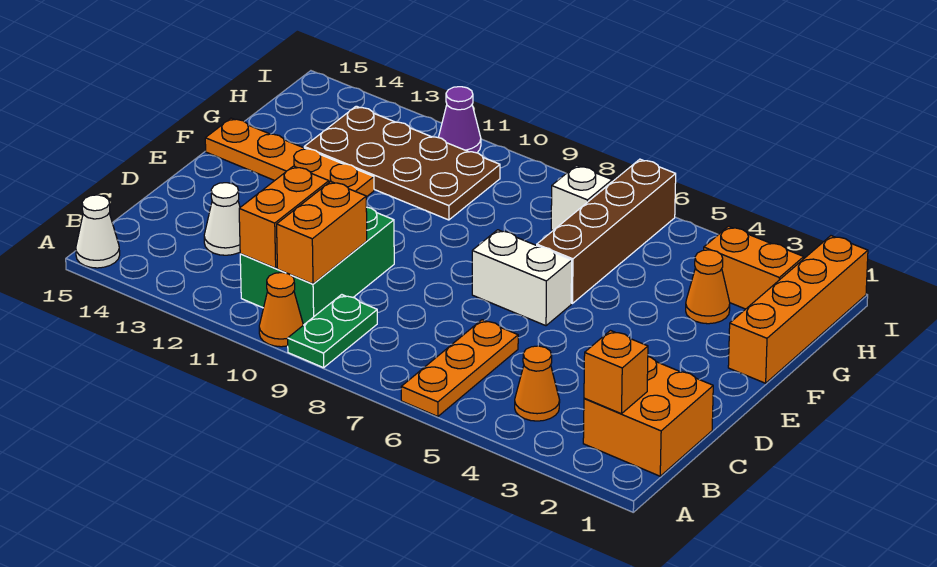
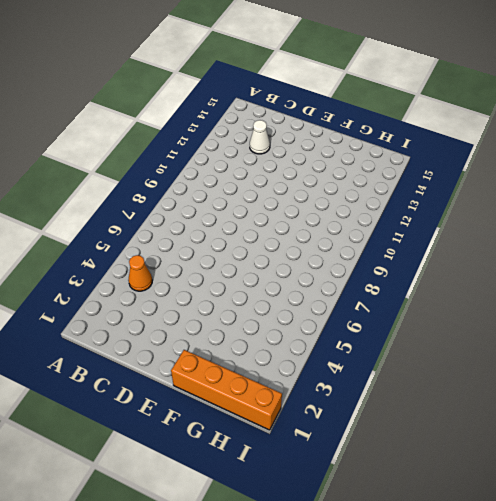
none -> orange plate A6:C6 level 1
none -> green plate A9:B9 level 1
none -> orange cone A10 level 1

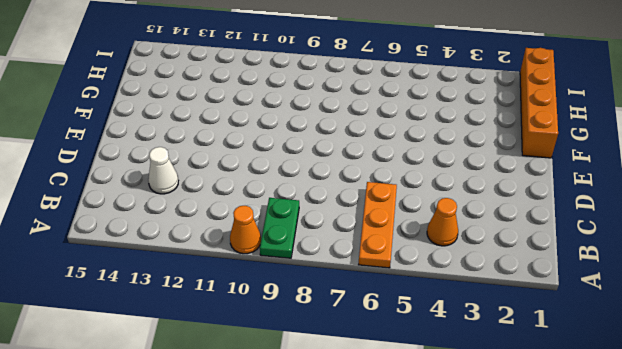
none -> white cone A15 level 1
none -> orange brick B1:C2 level 1
none -> green brick B10:D11 level 1

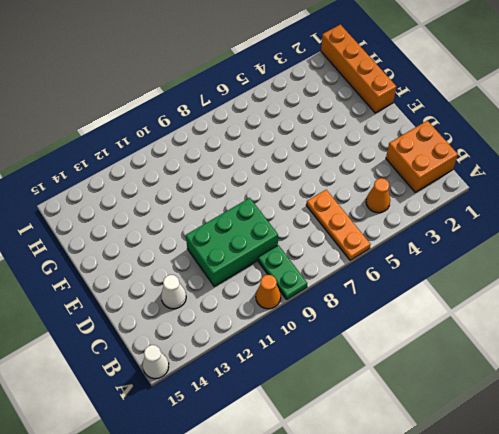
green brick C9:D11 level 1 -> green brick B10:D11 level 1
none -> white brick E6:E7 level 1
none -> brown brick F6:I6 level 1
none -> orange plate F12:F15 level 1

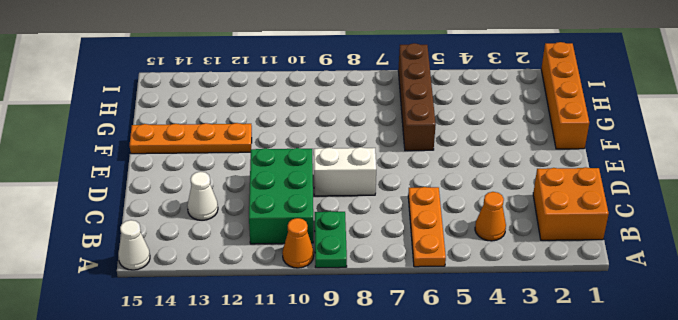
white brick D8:D9 level 1 -> white brick E6:E7 level 1
none -> orange cone G3 level 1
none -> brown plate G10:H13 level 1
none -> orange brick H2:H3 level 1

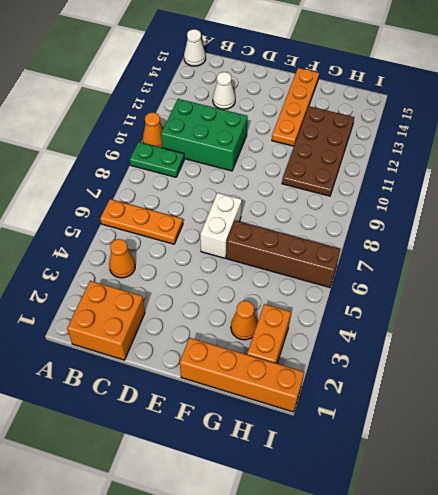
none -> white brick H7 level 1
none -> purple cone I11 level 1
none -> orange brick B2 level 2

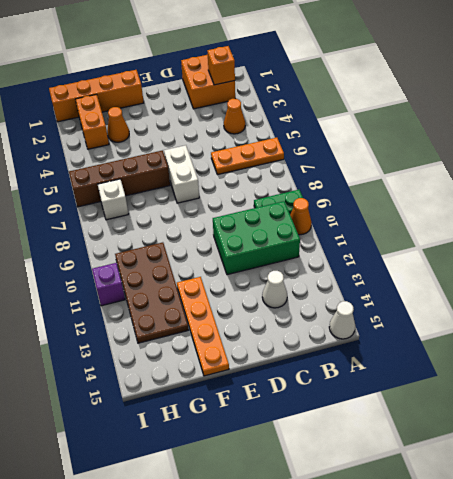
purple brick I11 level 1 -> purple cone I11 level 1
none -> orange brick B10:C10 level 2
none -> orange brick B11:C11 level 2

